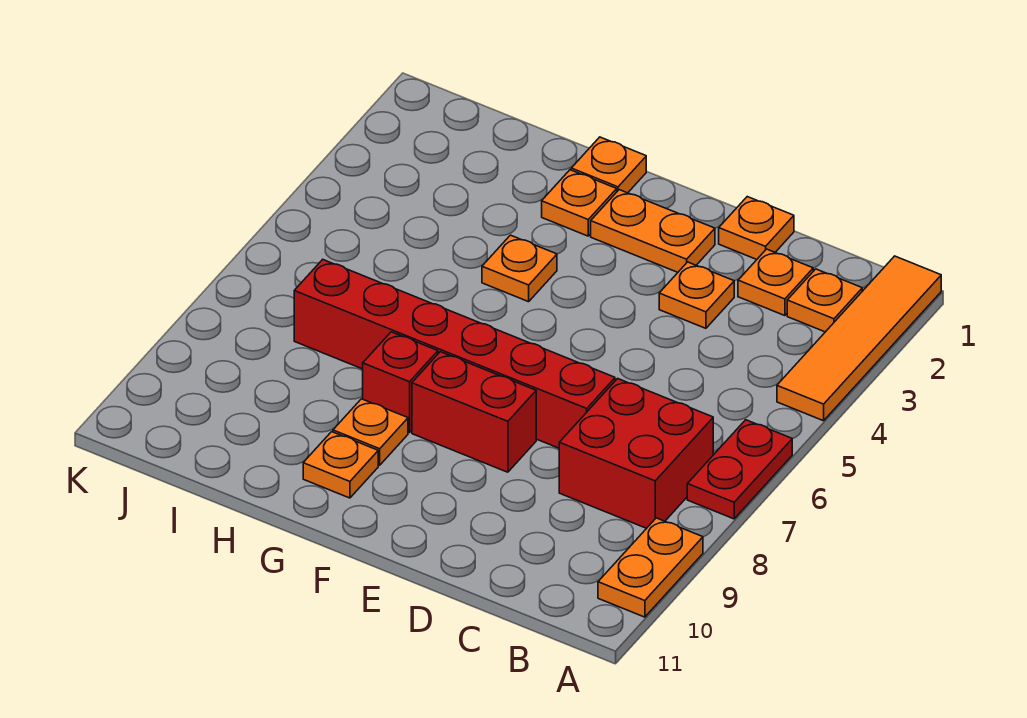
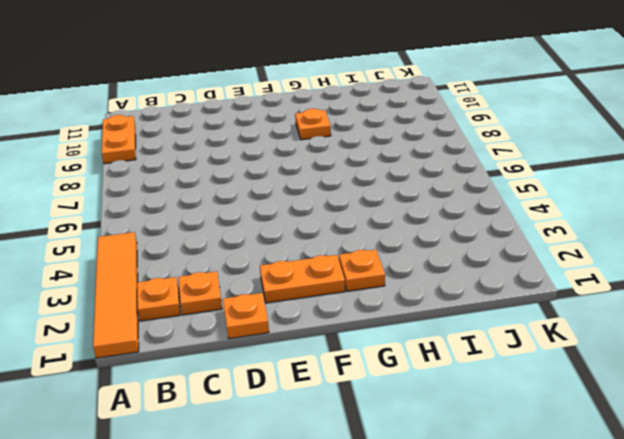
none -> red plate A6:A7 level 1
none -> red brick B7:C8 level 1
none -> orange plate D3 level 1

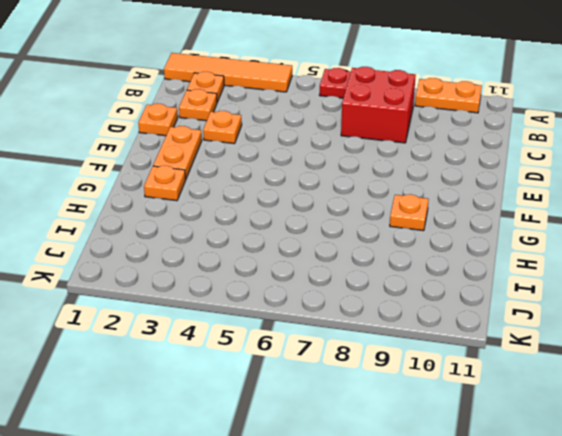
none -> red brick D7:I7 level 1
none -> red brick E8:F8 level 1
none -> orange plate G1 level 1

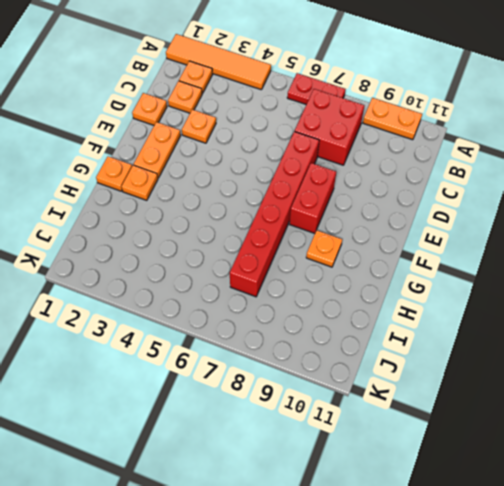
none -> orange plate G4 level 1
none -> red brick G8 level 1
none -> orange plate G10 level 1

